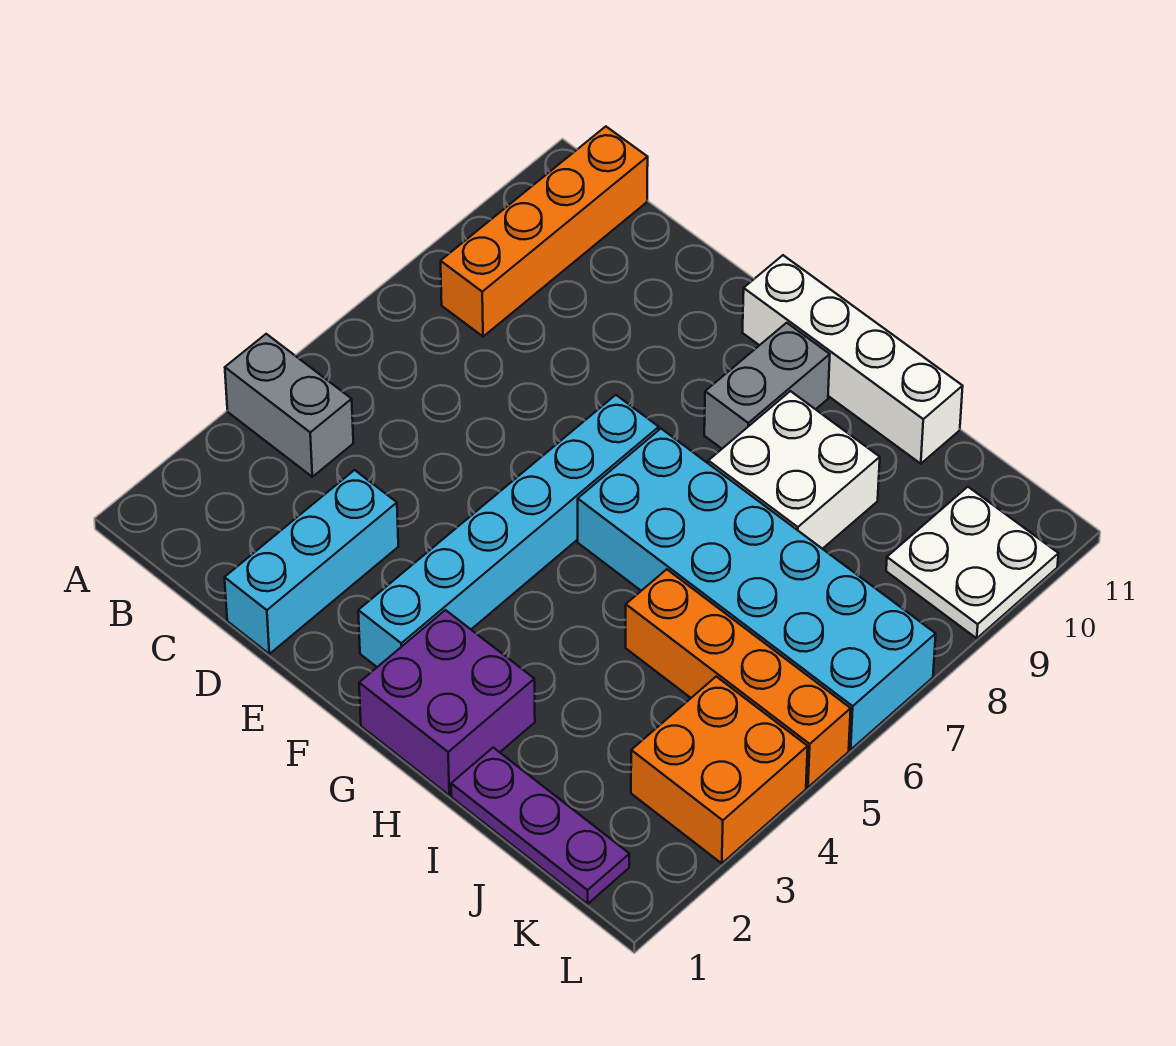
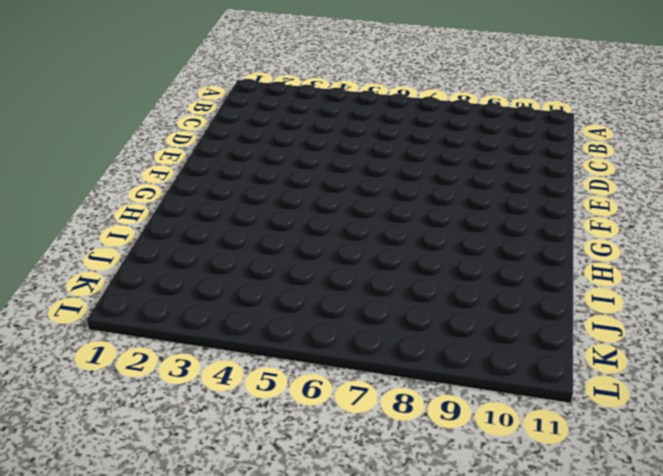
none -> grey brick A4:B4 level 1
none -> orange brick B8:B11 level 1
none -> cyan brick D1:D3 level 1

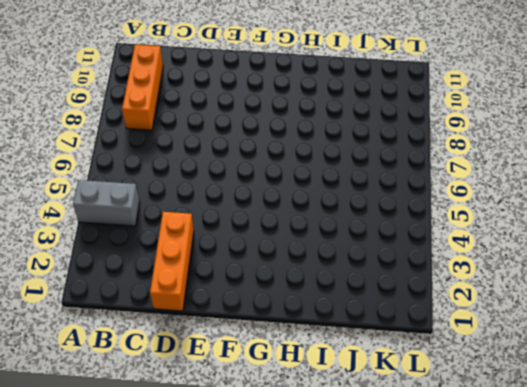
orange brick B8:B10 level 1 -> orange brick B8:B11 level 1
orange brick D1:D3 level 1 -> cyan brick D1:D3 level 1
none -> cyan brick F2:F7 level 1
none -> white brick F11:I11 level 1
none -> purple brick G1:H2 level 1

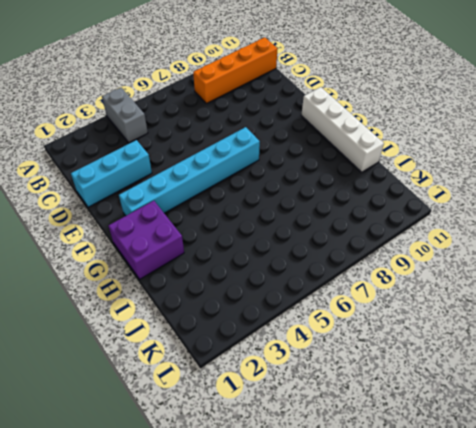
none -> cyan brick G6:L7 level 1
none -> grey brick G9:G10 level 1
none -> white brick H8:I9 level 1

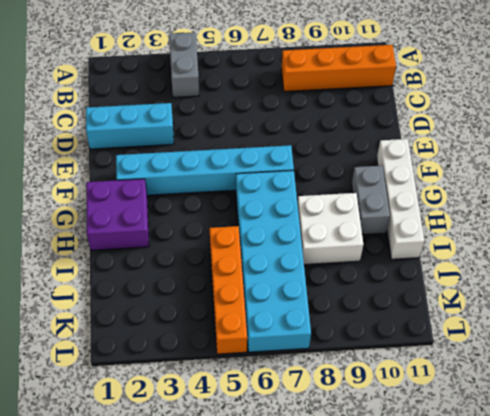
grey brick G10:H10 level 1 -> grey brick G9:G10 level 1
none -> purple plate I1:K1 level 1
none -> orange brick K3:L4 level 1
none -> white plate K9:L10 level 1

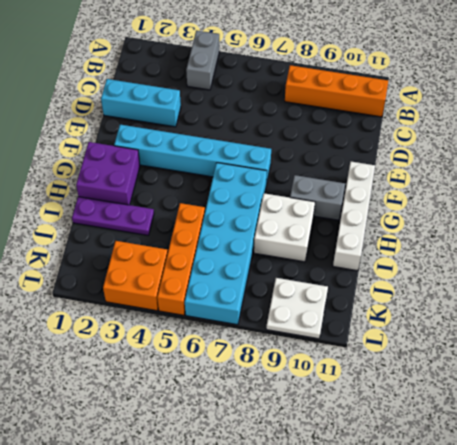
purple plate I1:I3 level 1 -> purple plate I1:K1 level 1

